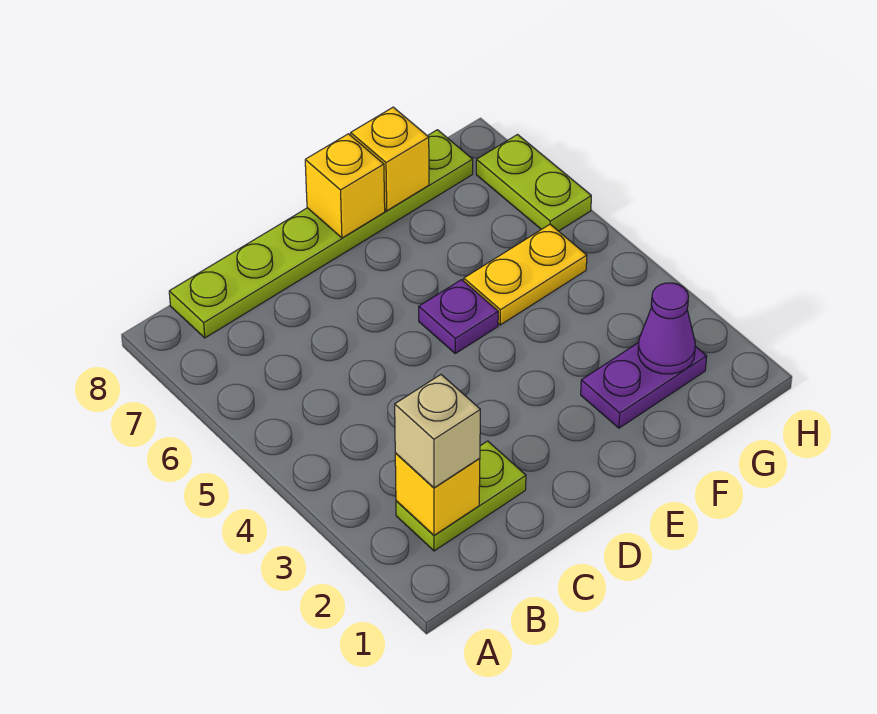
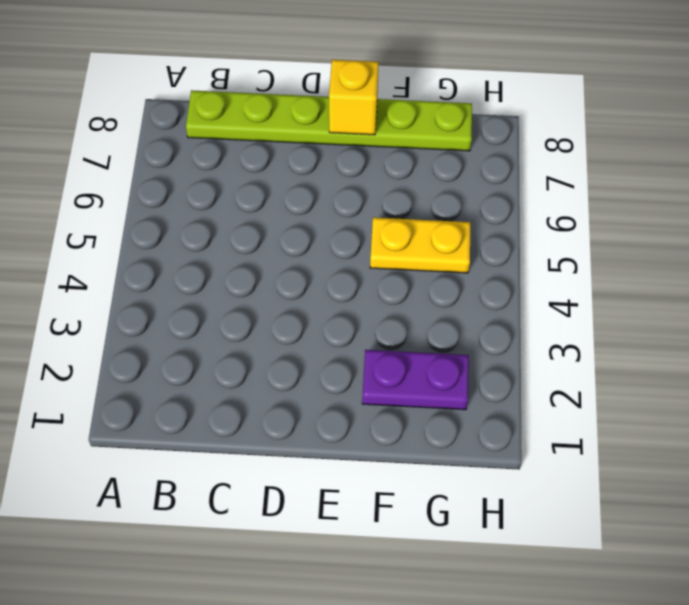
none -> lime plate B2:C2 level 1
none -> purple plate E5 level 1

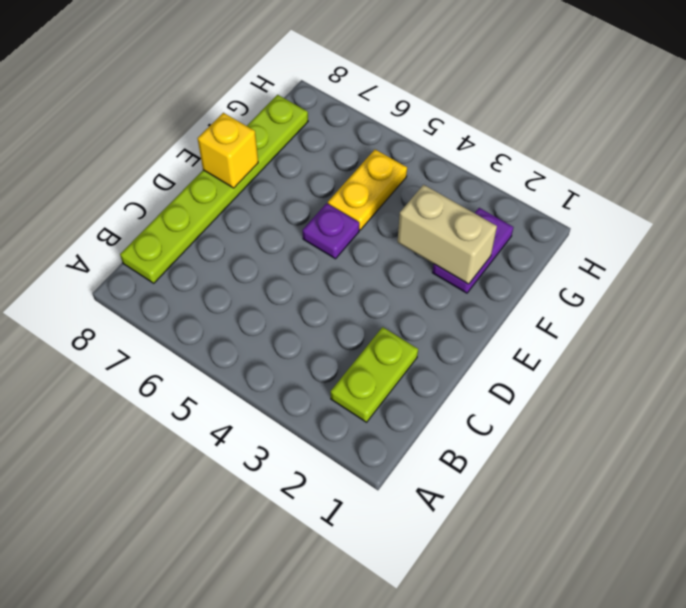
tan brick F2:F3 level 2 -> none
none -> lime plate H6:H7 level 1
none -> yellow brick B2 level 2

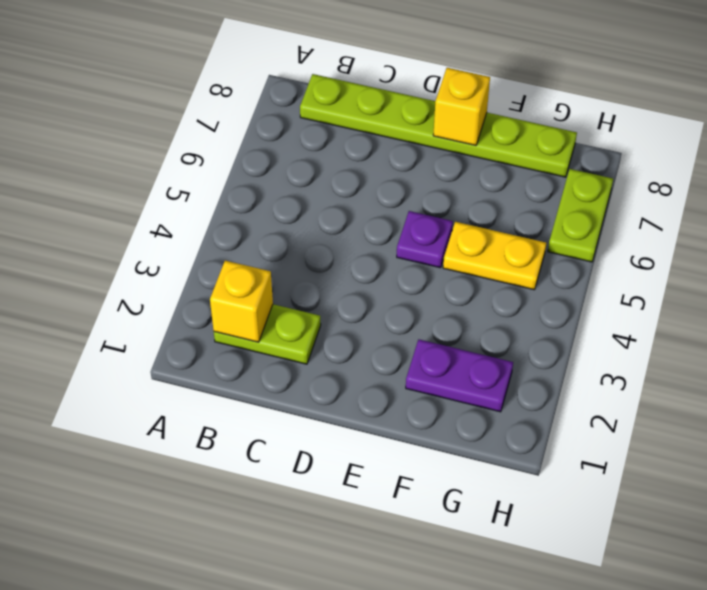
none -> yellow brick F8 level 2
none -> purple cone G2 level 2

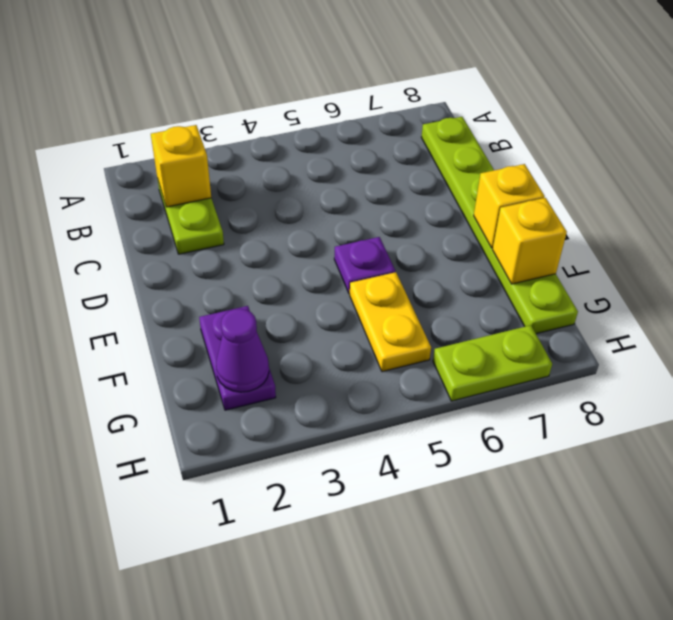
none -> tan brick B2 level 3

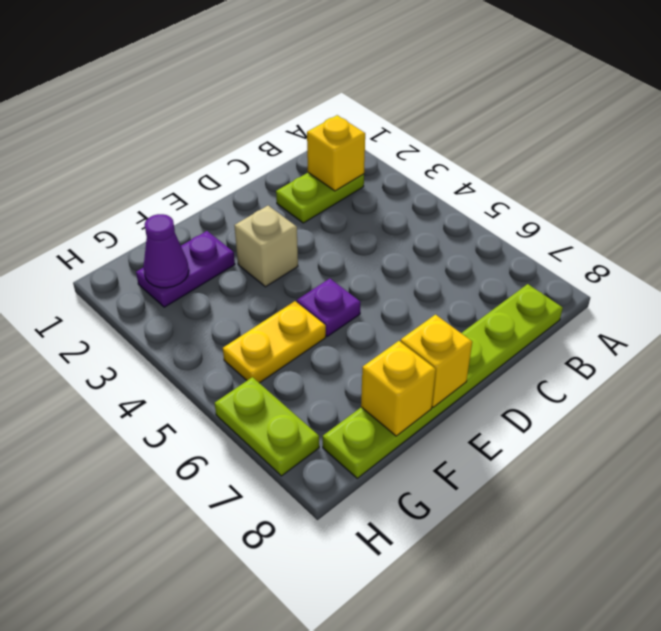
tan brick E3 level 1 -> tan brick B2 level 3

